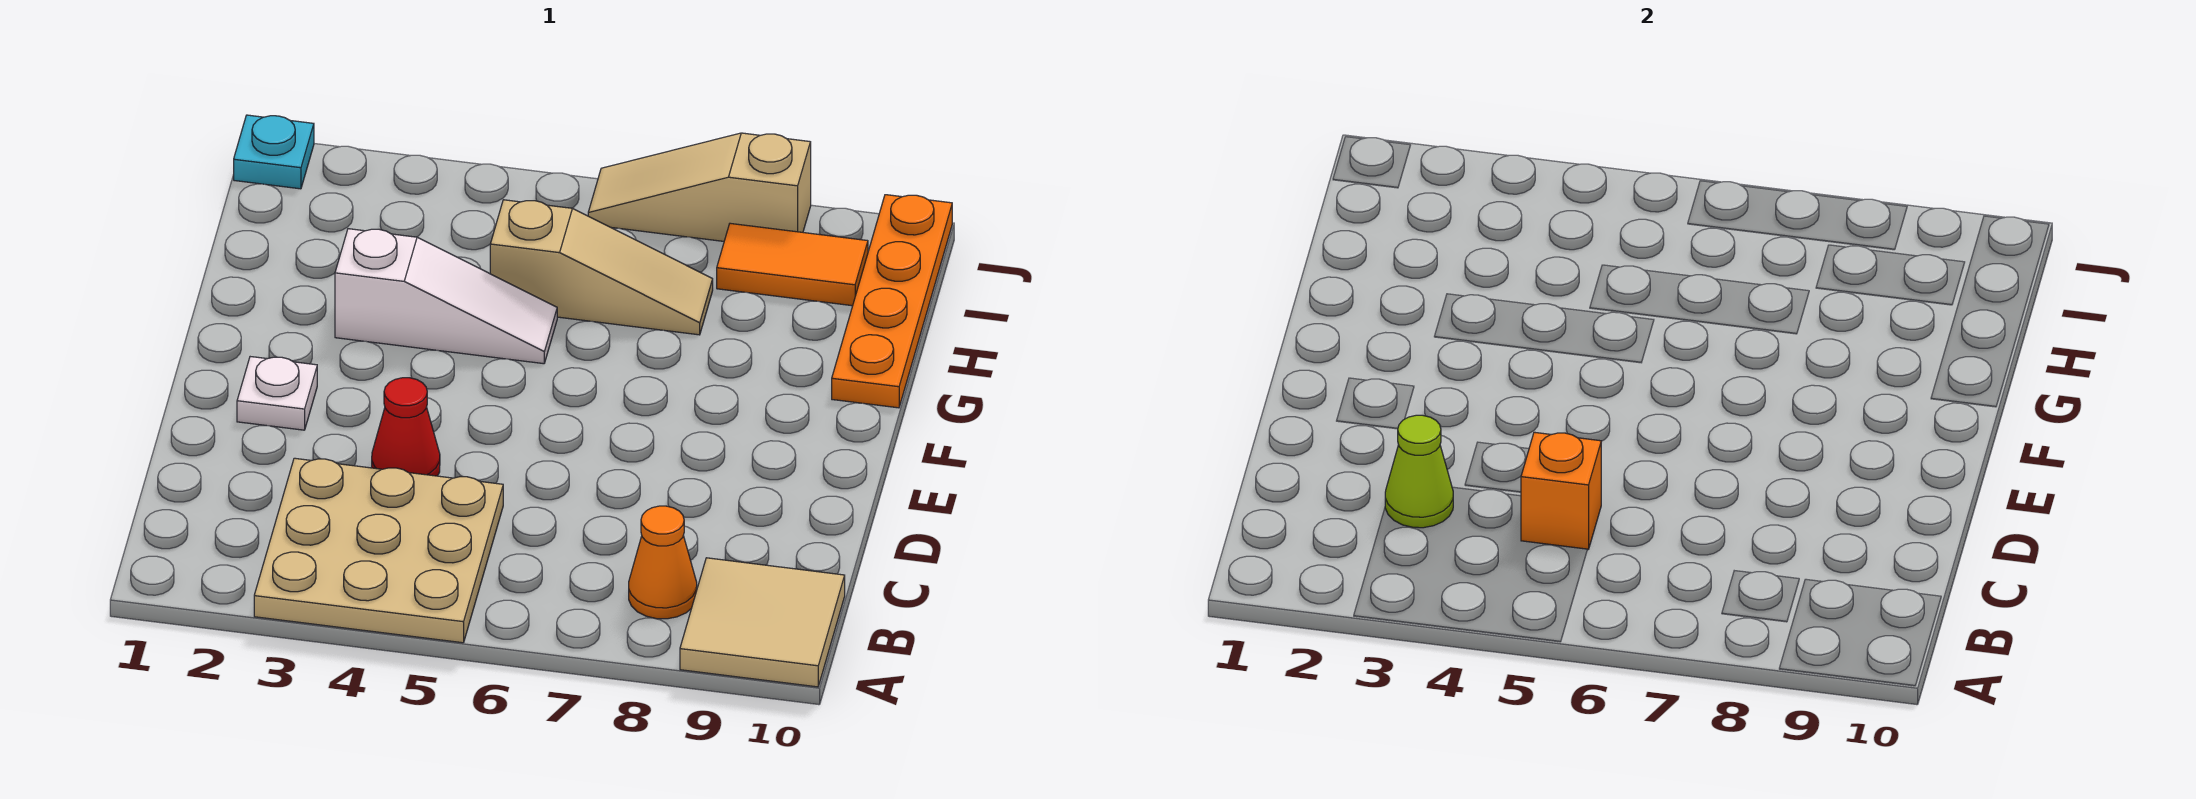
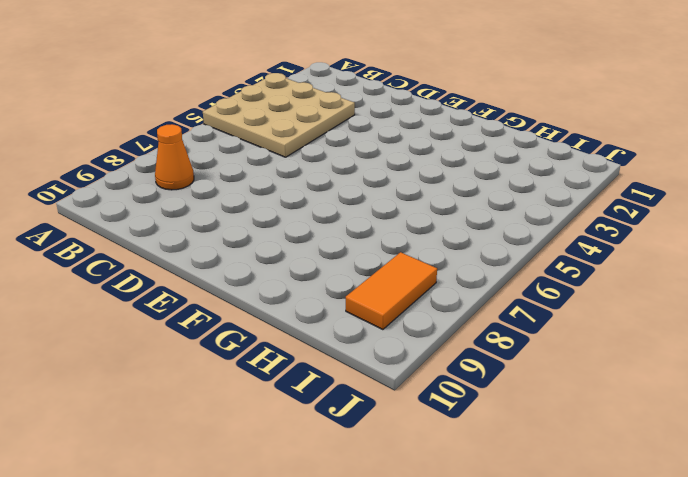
none -> tan tile A9:B10 level 1
none -> red cone D4 level 1
none -> white plate E2 level 1

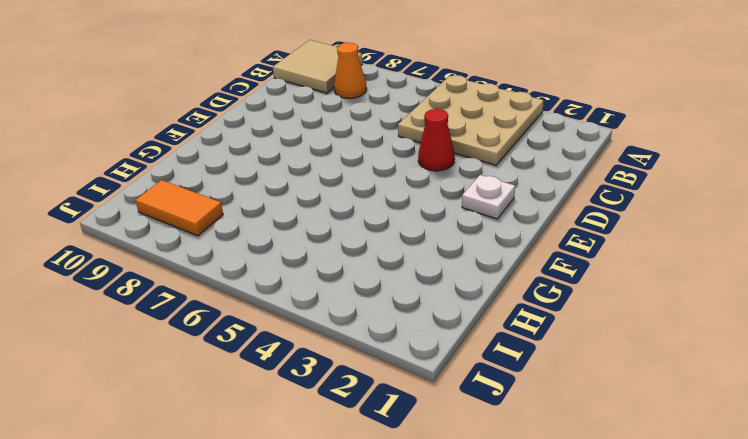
none -> white slope G3:G5 level 1 top 3
none -> orange plate G10:J10 level 1
none -> tan slope H5:H7 level 1 top 5

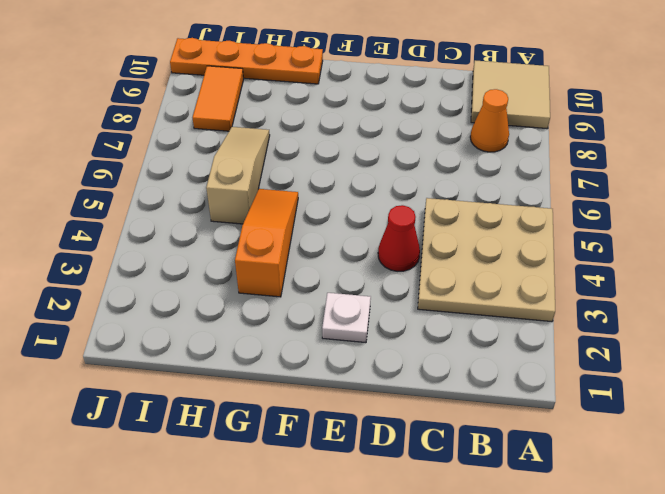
orange slope G3:G5 level 1 top 3 -> white slope G3:G5 level 1 top 3
none -> cyan plate J1 level 1
none -> tan slope J6:J8 level 1 top 8
none -> lime cone C3 level 2

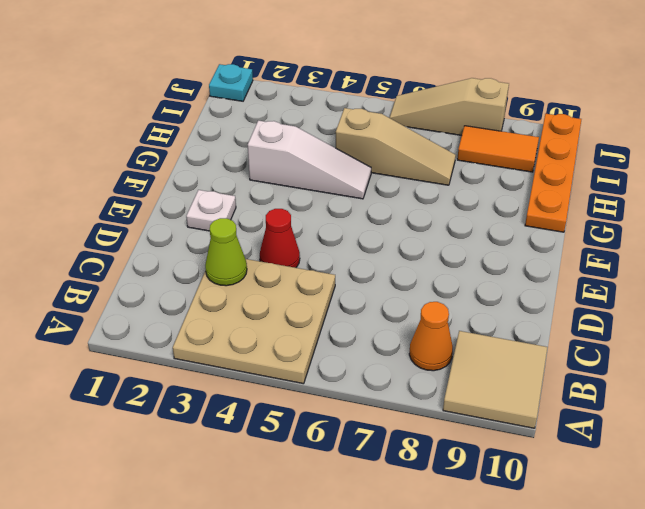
none -> orange brick C5 level 2

